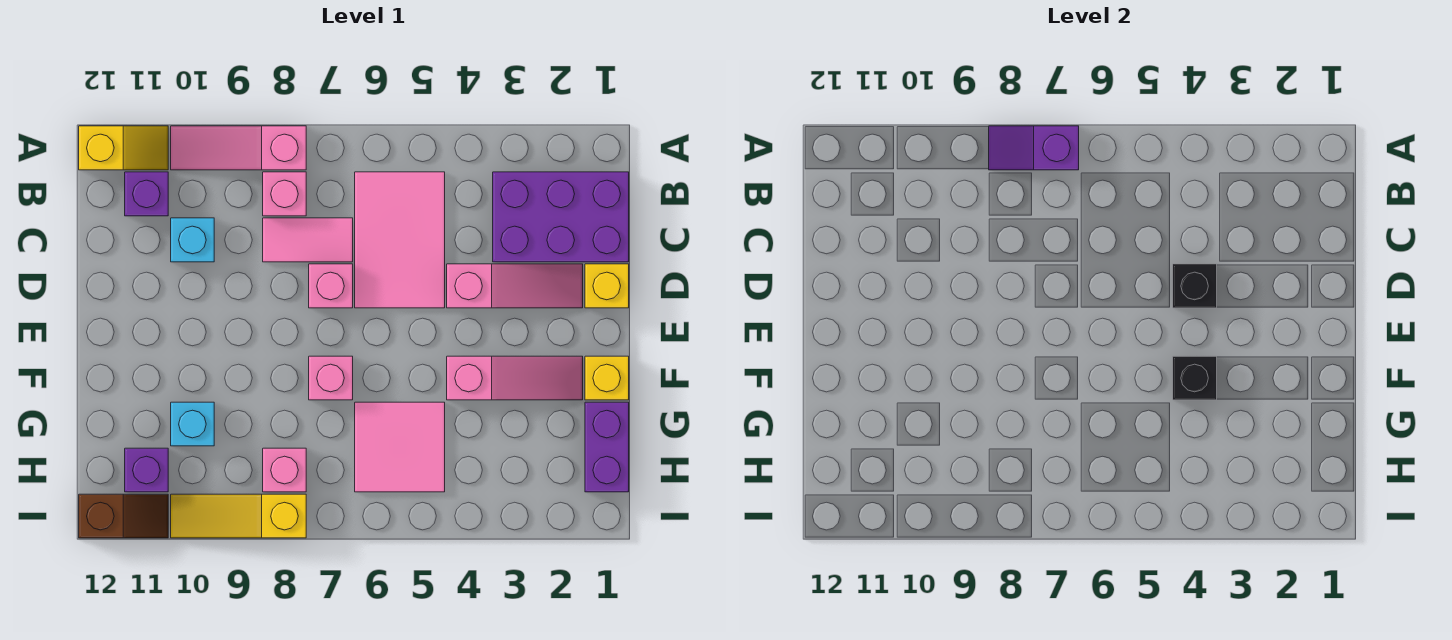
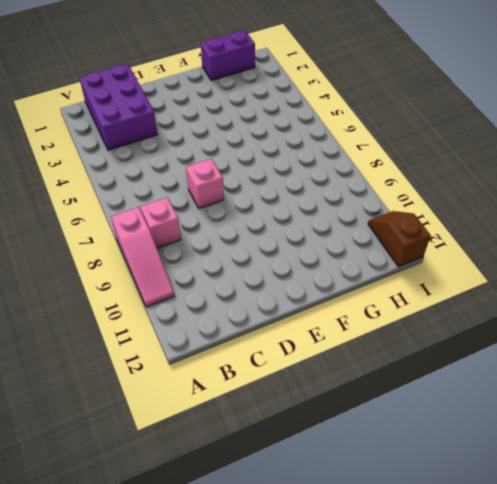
none -> yellow slope A11:A12 level 1 top 12
none -> pink tile B5:D6 level 1
none -> purple brick B11 level 1

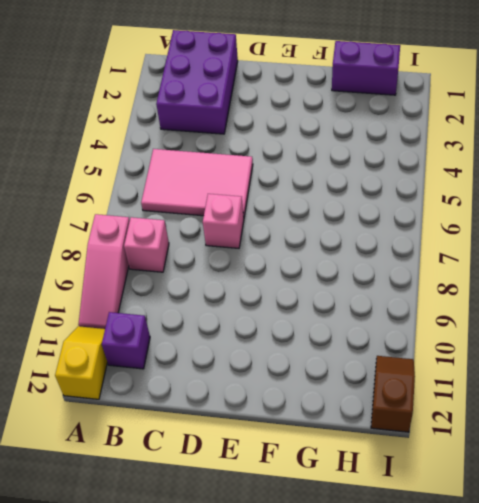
none -> pink tile C7:C8 level 1
none -> cyan brick C10 level 1
none -> yellow brick D1 level 1

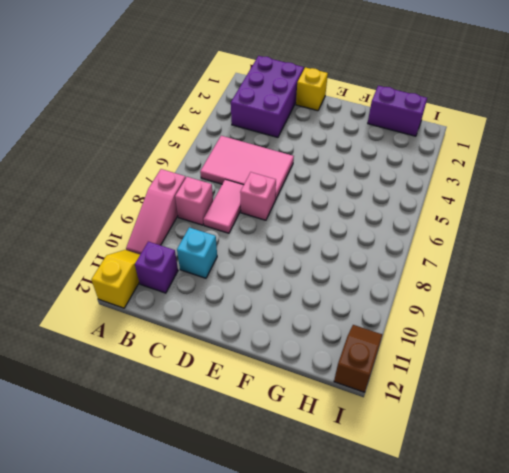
none -> pink slope D2:D4 level 1 top 4
none -> yellow brick F1 level 1
none -> pink slope F2:F4 level 1 top 4

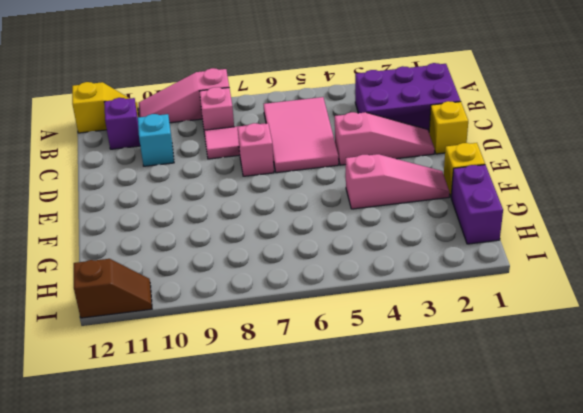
none -> pink brick F7 level 1
none -> pink tile G5:H6 level 1
none -> cyan brick G10 level 1

